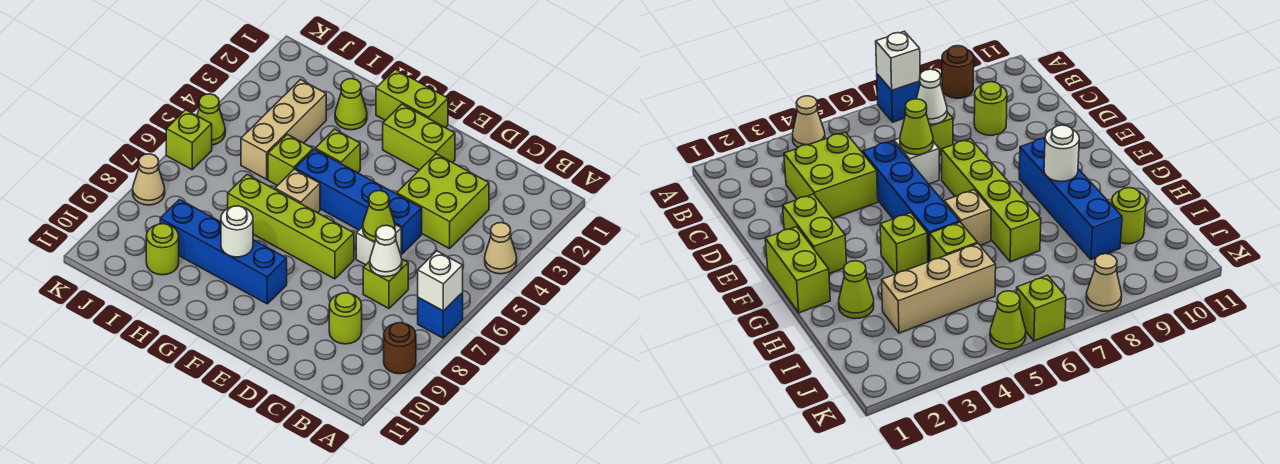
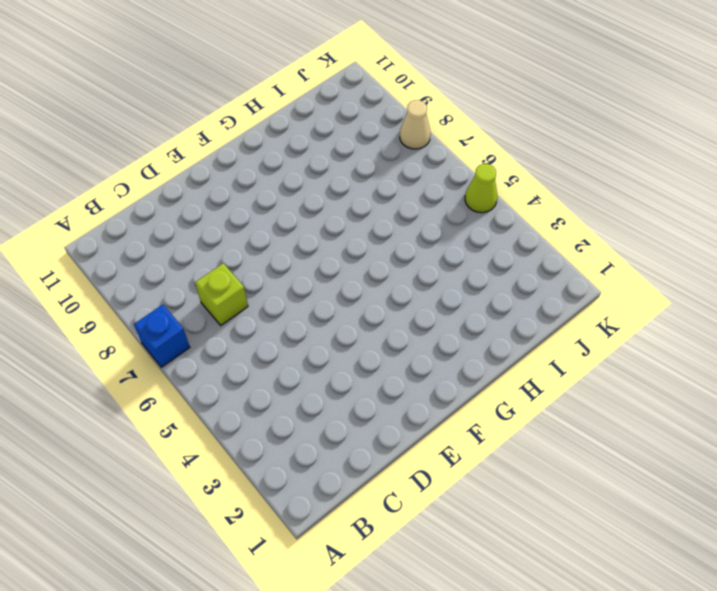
none -> tan cone A4 level 1
none -> brown round brick A9 level 1
none -> lime brick C3:D4 level 1

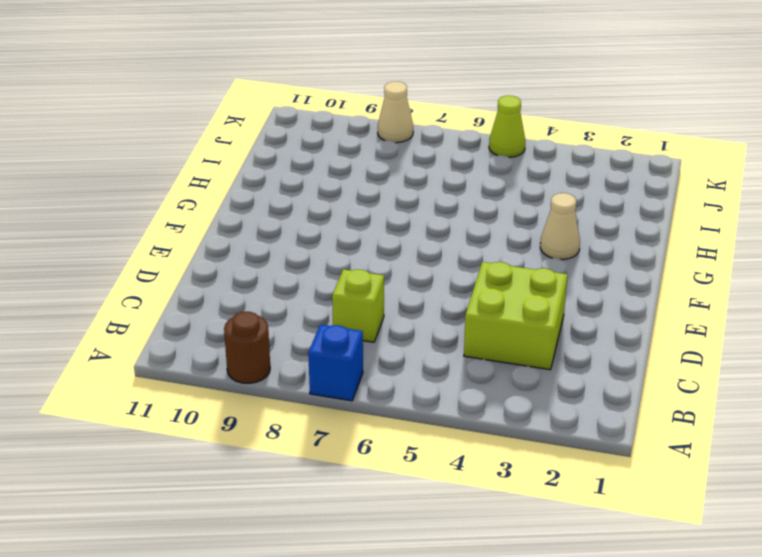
tan cone G3 level 1 -> tan cone A4 level 1
none -> lime round brick C9 level 1
none -> blue brick D5:G5 level 1
none -> white brick D6 level 1

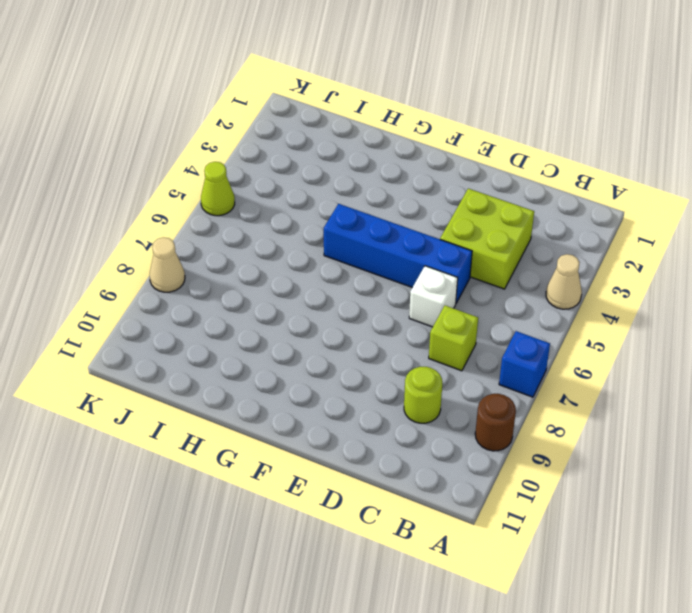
none -> lime brick E2:F2 level 1
none -> lime brick E7:H7 level 1
none -> lime brick F1:G1 level 1

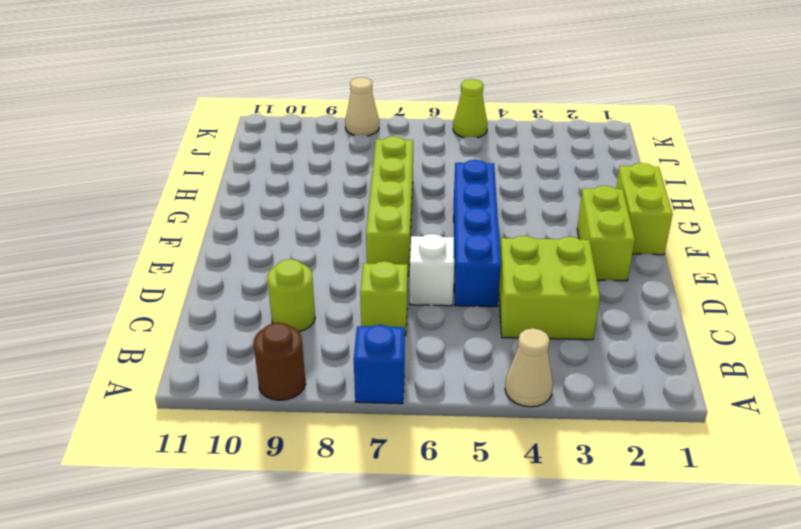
none -> blue brick F9:I9 level 1
none -> lime brick G4 level 1
none -> tan brick G6 level 1

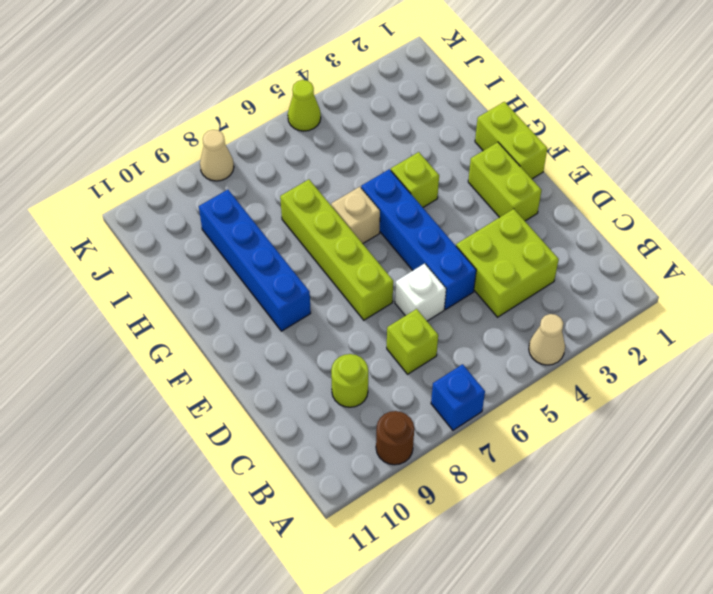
none -> lime cone H2 level 1
none -> lime brick H5 level 1
none -> tan brick I3:I5 level 1

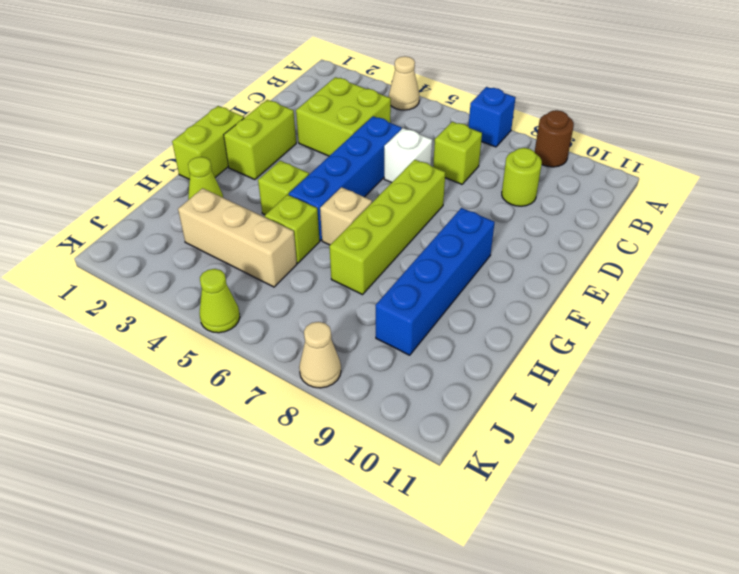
none -> lime round brick I10 level 1
none -> lime brick K6 level 1
none -> white brick A7 level 2

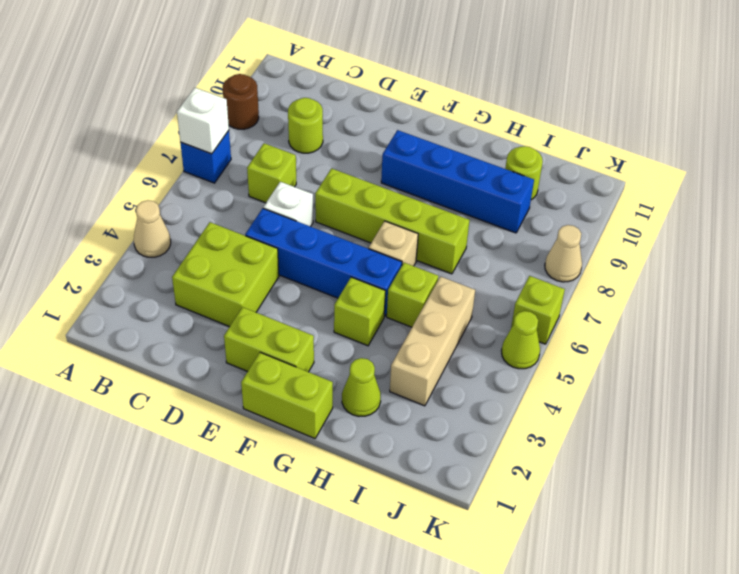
none -> white cone C7 level 2
none -> lime cone D6 level 2
none -> white round brick G9 level 2

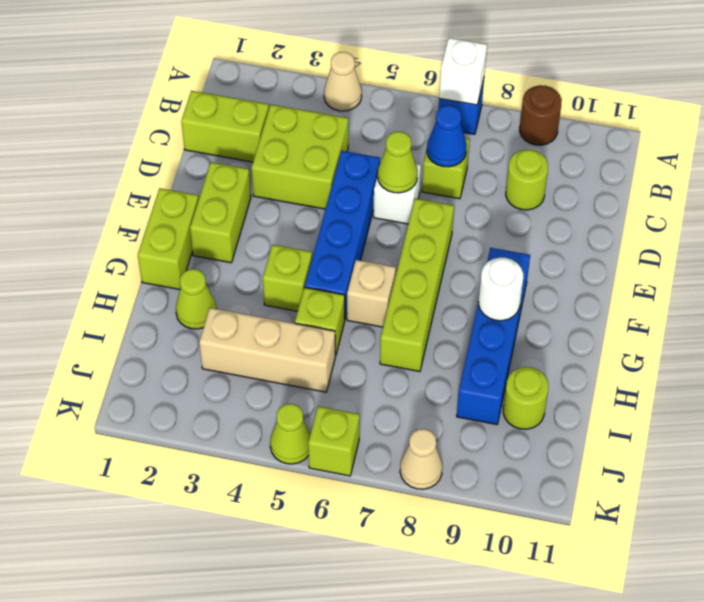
lime brick C1:C2 level 1 -> none
blue cone C7 level 2 -> white cone C7 level 2

